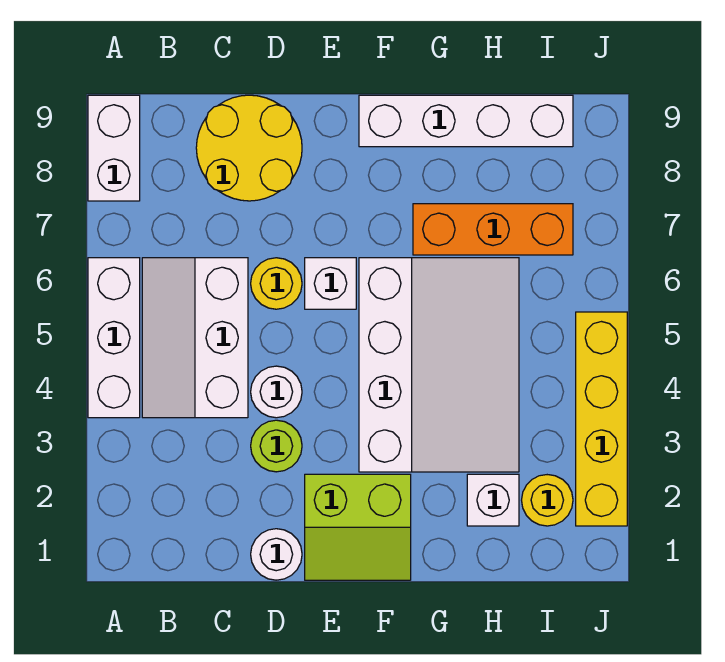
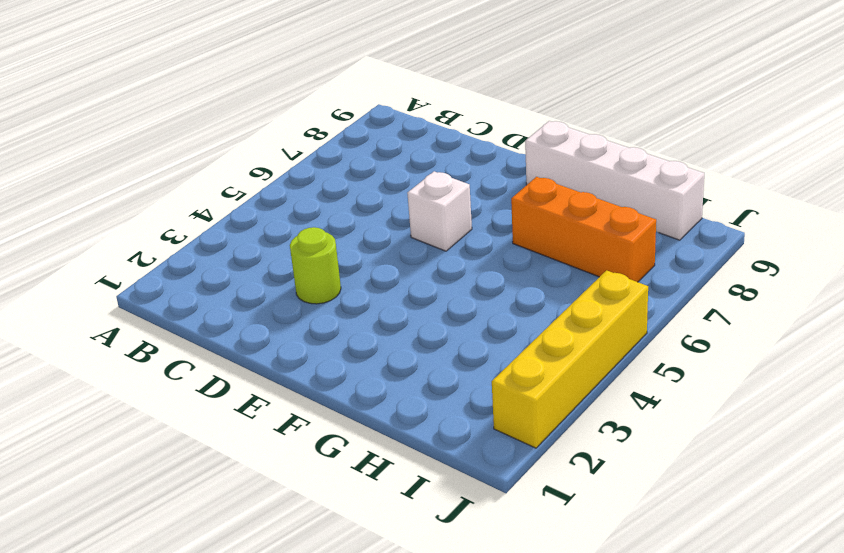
none -> white brick A4:A6 level 1
none -> white brick A8:A9 level 1
none -> white slope B4:C6 level 1 top C

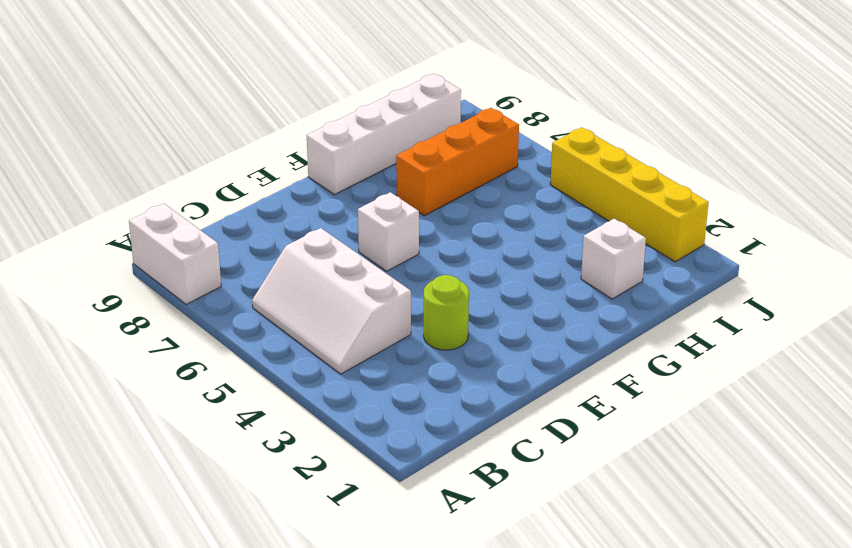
none -> white brick A4:A6 level 1
none -> yellow round brick C8:D9 level 1
none -> white round brick D1 level 1

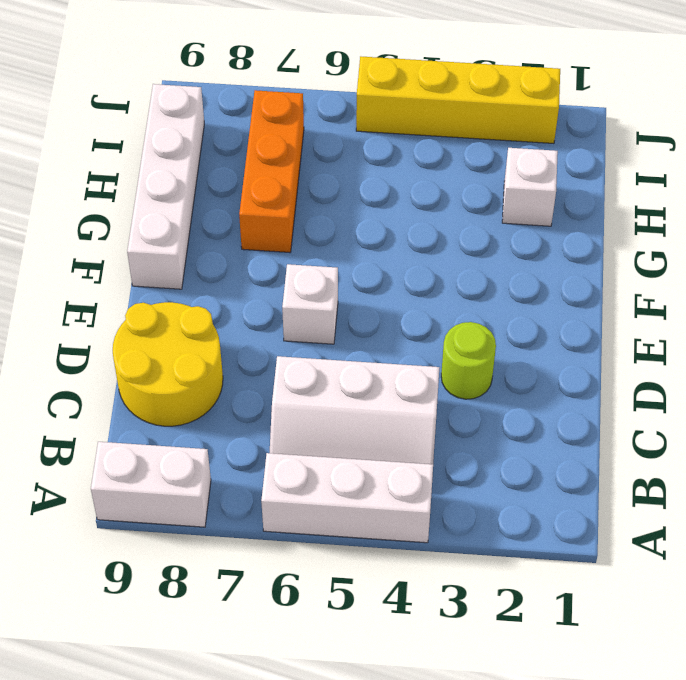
none -> white round brick D1 level 1
none -> white round brick D4 level 1
none -> yellow round brick D6 level 1

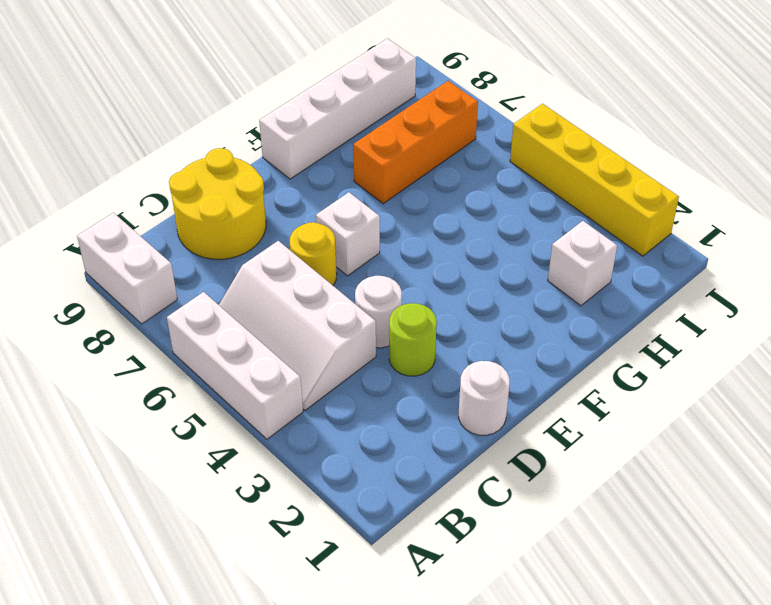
none -> lime slope E1:F2 level 1 top 2
none -> white slope F3:H6 level 1 top F
none -> yellow round brick I2 level 1

